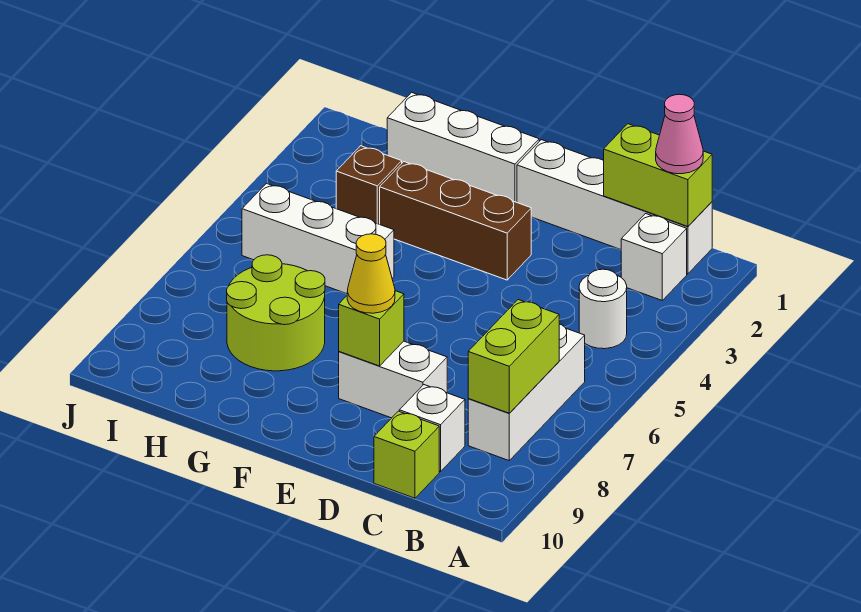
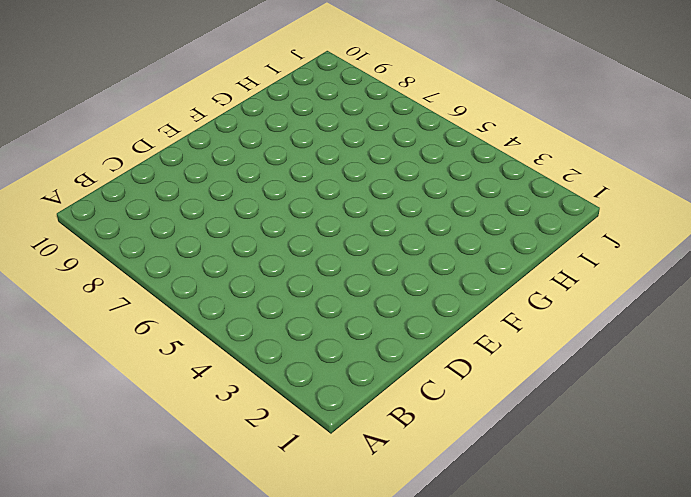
none -> white brick B1:E1 level 1
none -> white brick B2 level 1
none -> white round brick B4 level 1

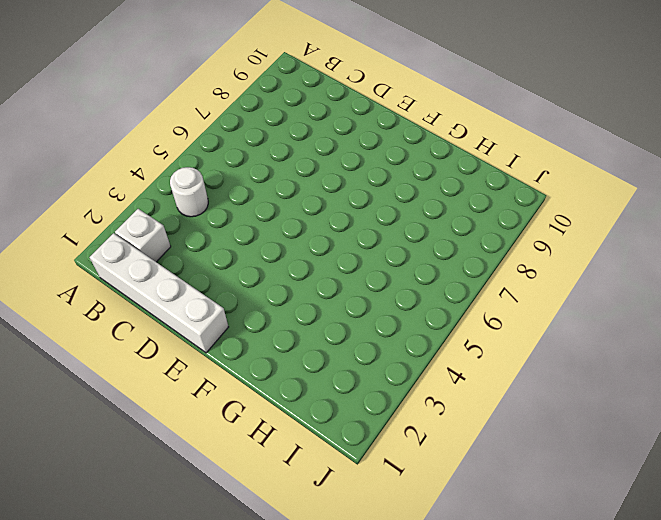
none -> white brick B6:B8 level 1
none -> white brick C9 level 1
none -> lime brick C10 level 1

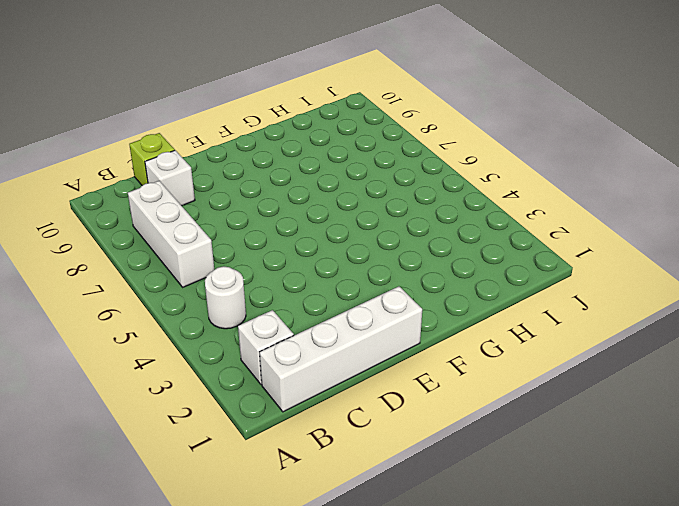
none -> white brick D8:E8 level 1
none -> brown brick E3:G3 level 1
none -> white brick F1:H1 level 1

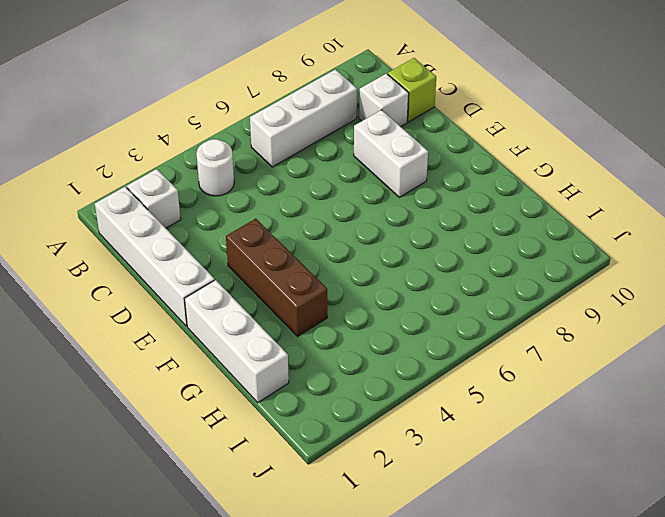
none -> white brick G5:I5 level 1
none -> lime round brick G7:H8 level 1
none -> brown brick H3 level 1

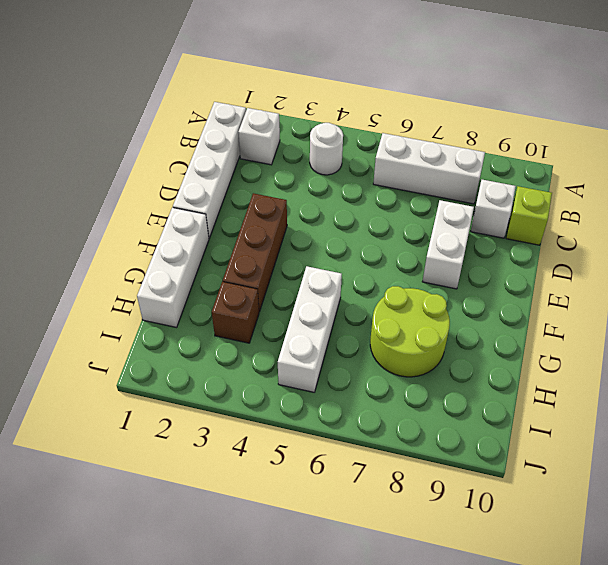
none -> lime brick B1:C1 level 2
none -> lime brick B7:B8 level 2
none -> lime brick E8 level 2

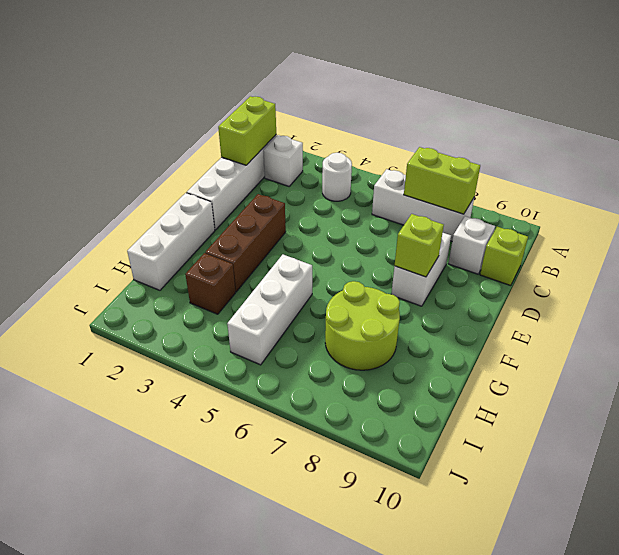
none -> pink cone B1 level 3
none -> yellow cone E8 level 3

